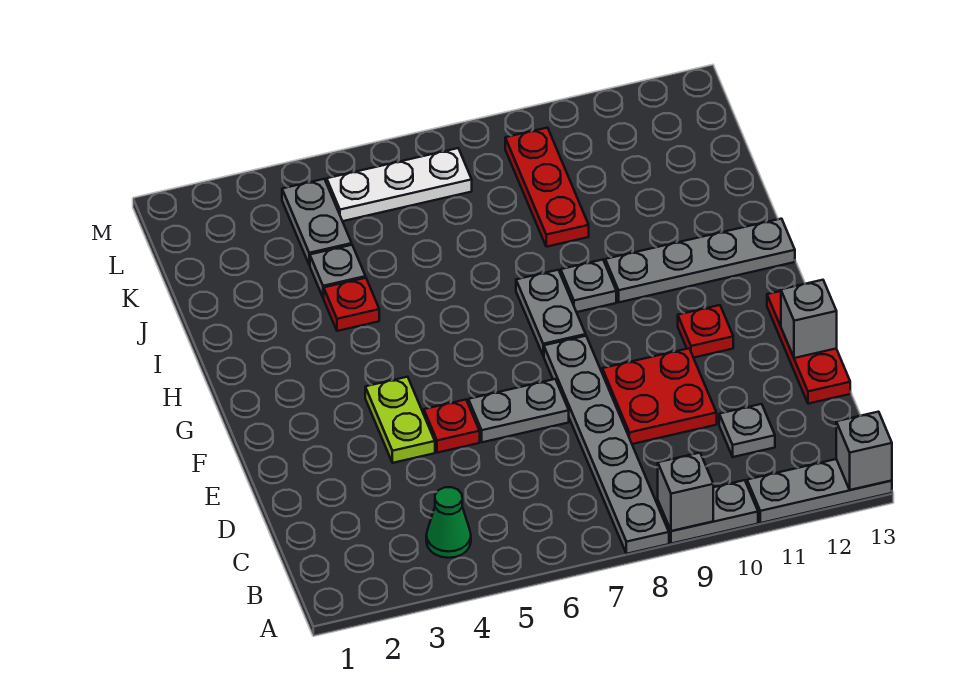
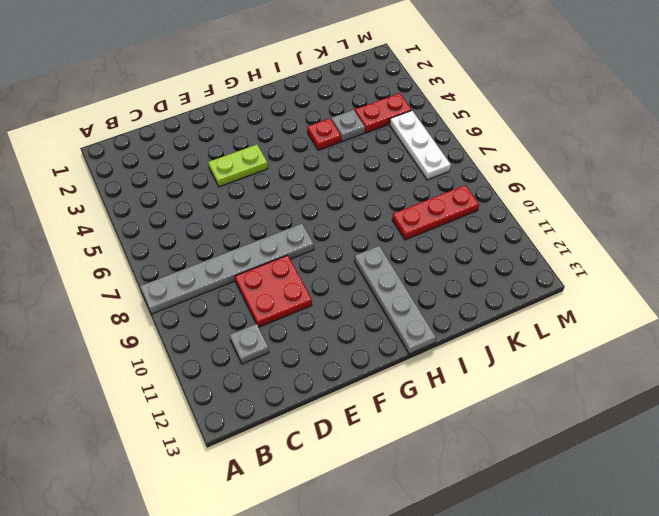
red plate K4:L4 level 1 -> grey plate K4:L4 level 1
none -> grey plate A9:A10 level 1
none -> grey plate A11:A13 level 1
none -> green cone B4 level 1

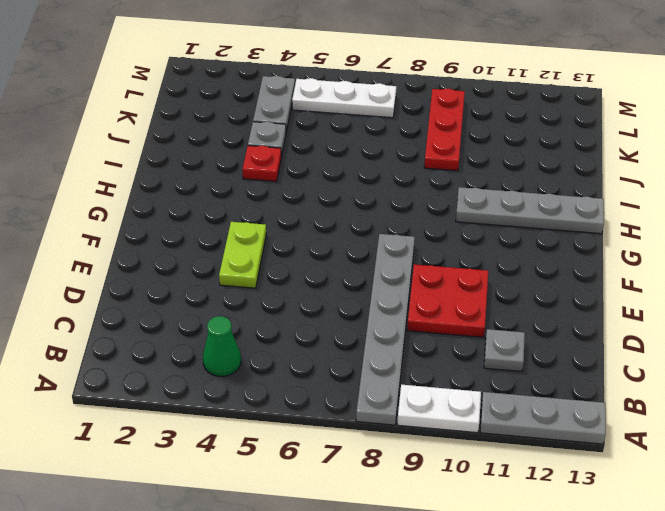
white plate A9:A10 level 1 -> grey plate A9:A10 level 1
none -> red plate D13:F13 level 1
none -> red plate E5 level 1
none -> grey plate E6:E7 level 1

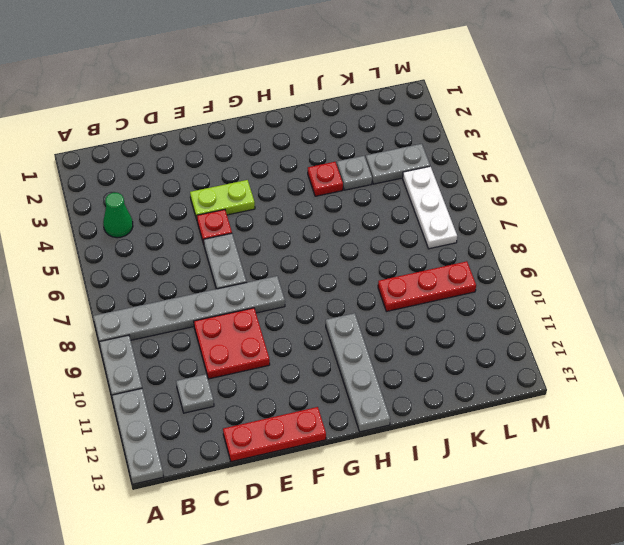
none -> red plate F11 level 1
none -> grey plate G8:H8 level 1
none -> grey plate H9 level 1

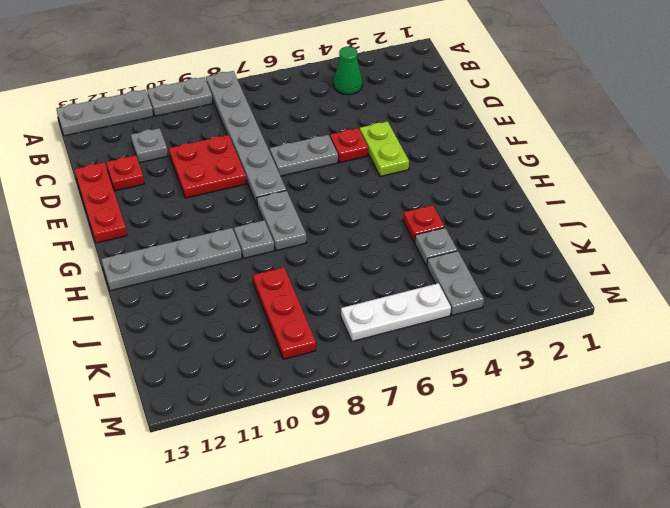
red plate D12 level 1 -> red plate F11 level 1
none -> grey brick A9 level 2
none -> grey brick A13 level 2
none -> grey brick E13 level 2

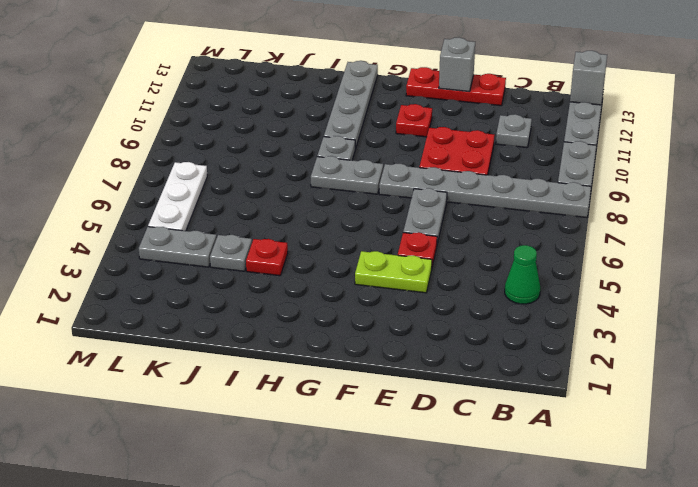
none -> red plate J9:L9 level 1
none -> grey brick A9 level 2

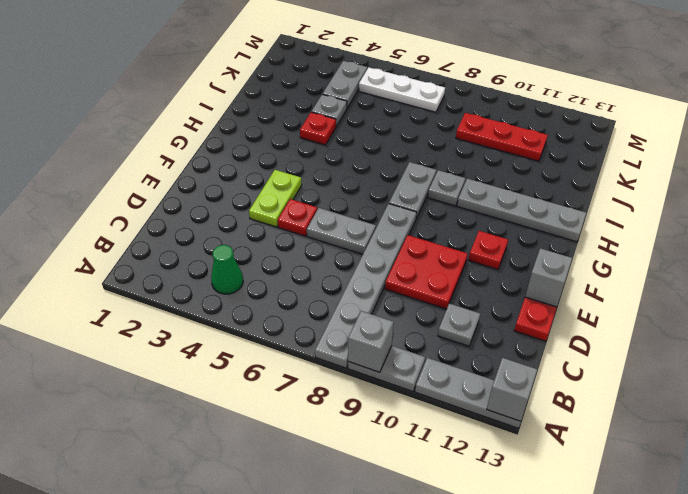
red plate K9:K11 level 1 -> red plate J9:L9 level 1

